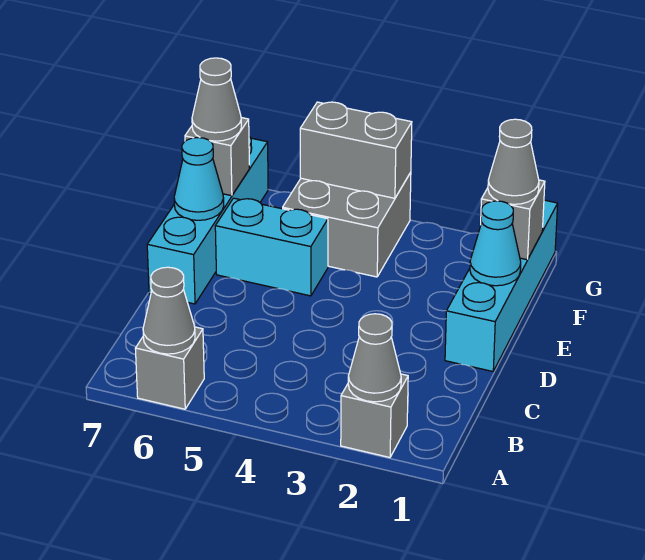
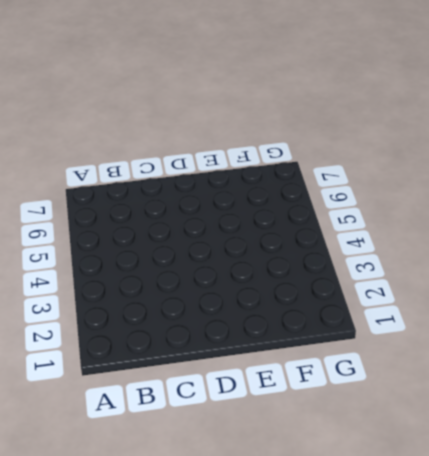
none -> grey brick A2 level 1
none -> grey brick A6 level 1
none -> cyan brick D1:G1 level 1

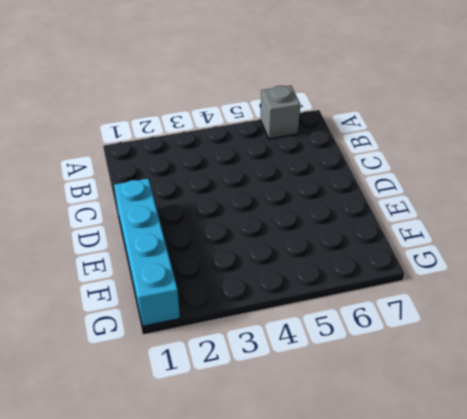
none -> grey brick A2 level 1
none -> cyan brick D7:G7 level 1
none -> cyan brick E5:E6 level 1

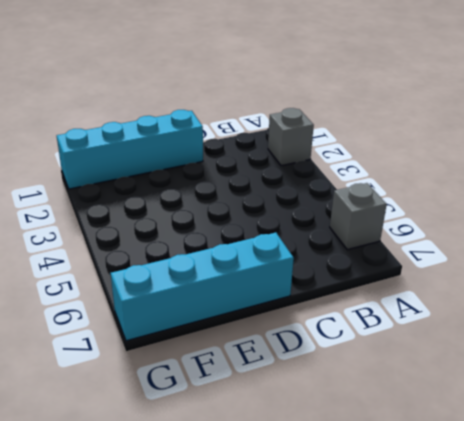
none -> cyan brick E5:E6 level 1
none -> grey brick F4:G5 level 1
none -> grey cone A2 level 2

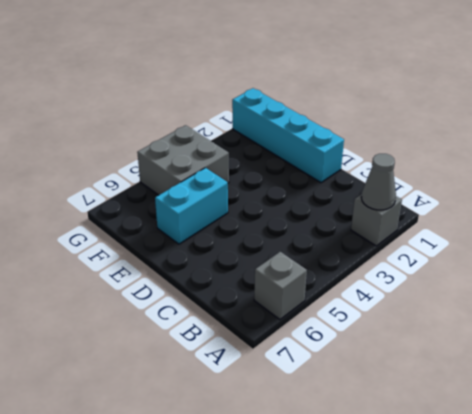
none -> cyan brick D7:G7 level 1
none -> grey cone A6 level 2
none -> cyan cone E1 level 2

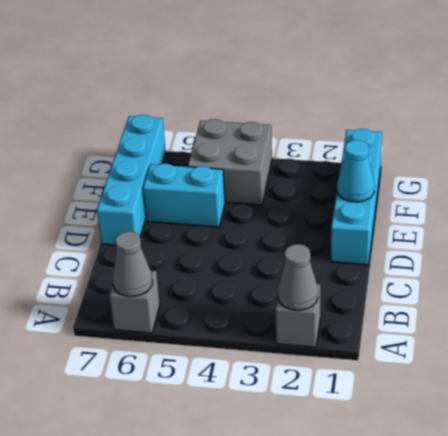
none -> cyan cone E7 level 2
none -> grey brick F1 level 2
none -> grey brick F7 level 2

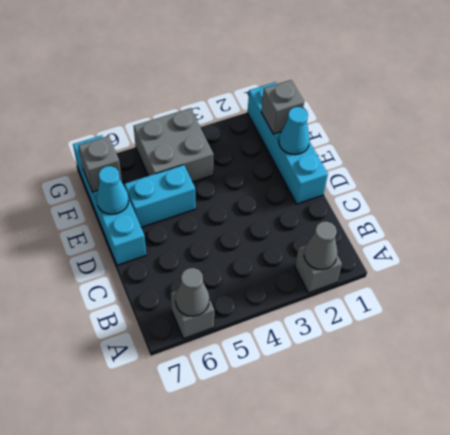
none -> grey brick G4:G5 level 2
none -> grey cone F1 level 3
none -> grey cone F7 level 3

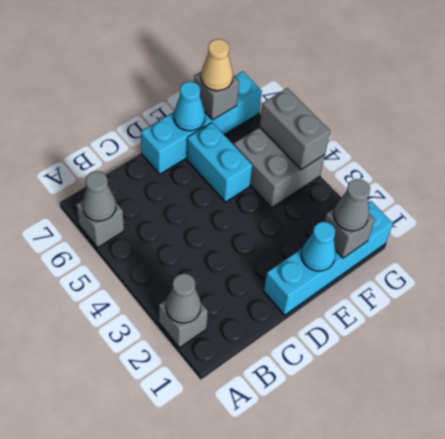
tan cone F7 level 3 -> grey cone F7 level 3

